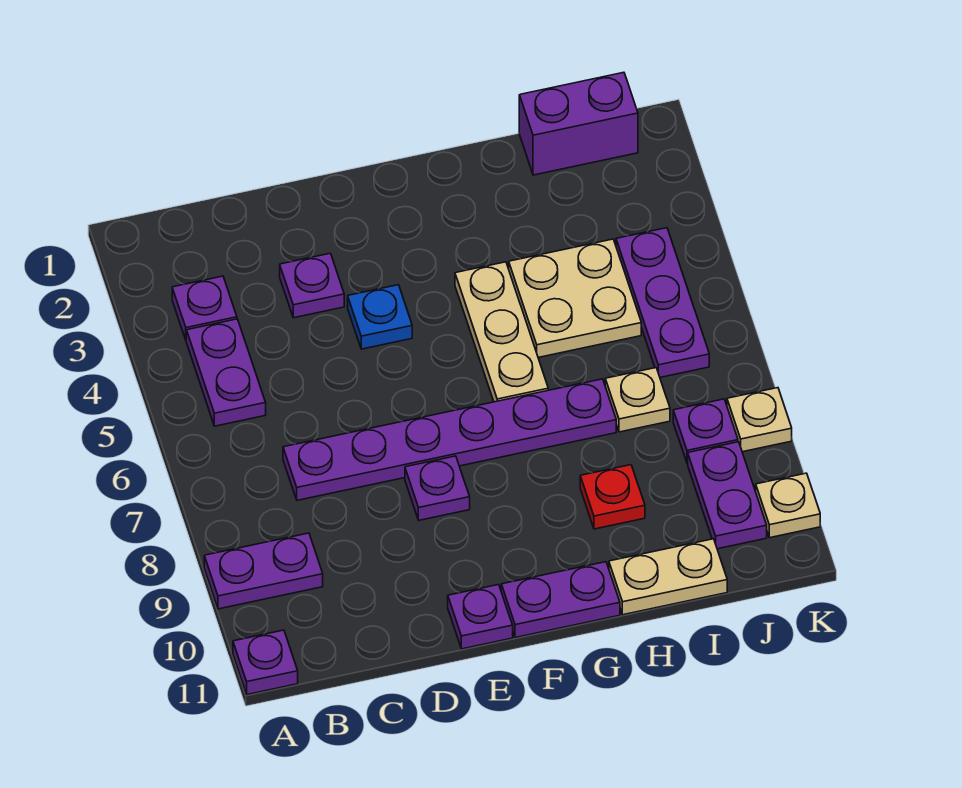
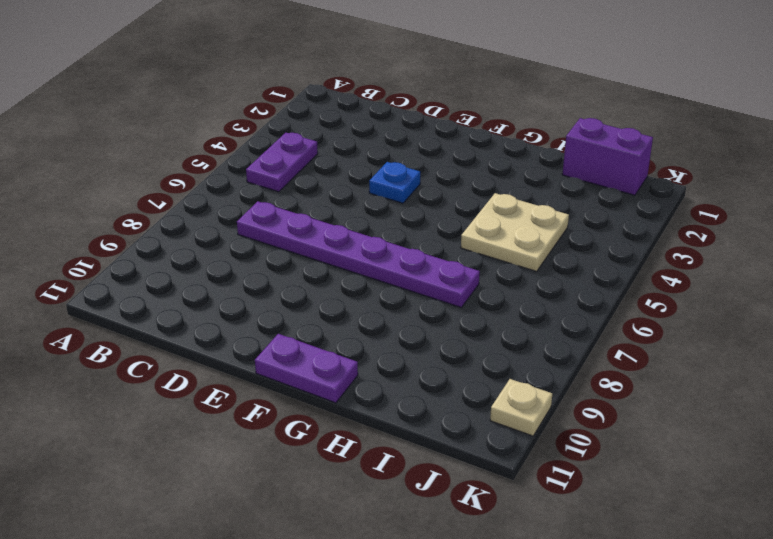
none -> purple plate A9:B9 level 1
none -> purple plate A11 level 1
none -> purple plate B3 level 1

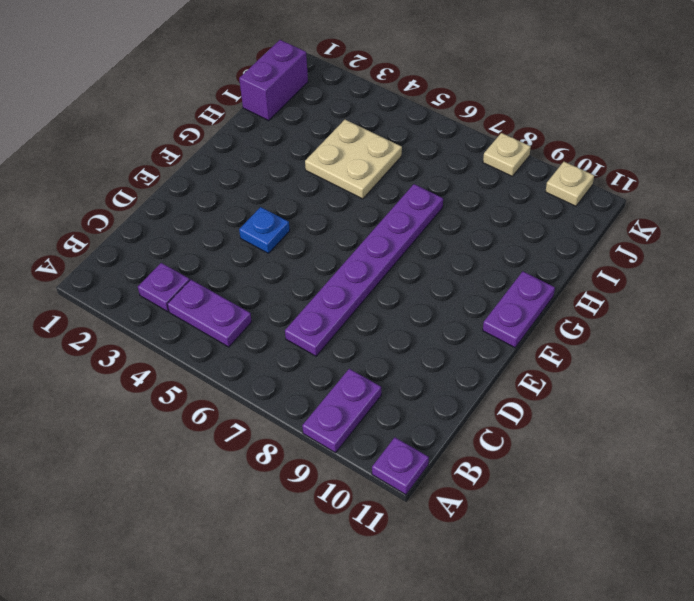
none -> purple plate D3 level 1
none -> purple plate E8 level 1
none -> purple plate E11 level 1

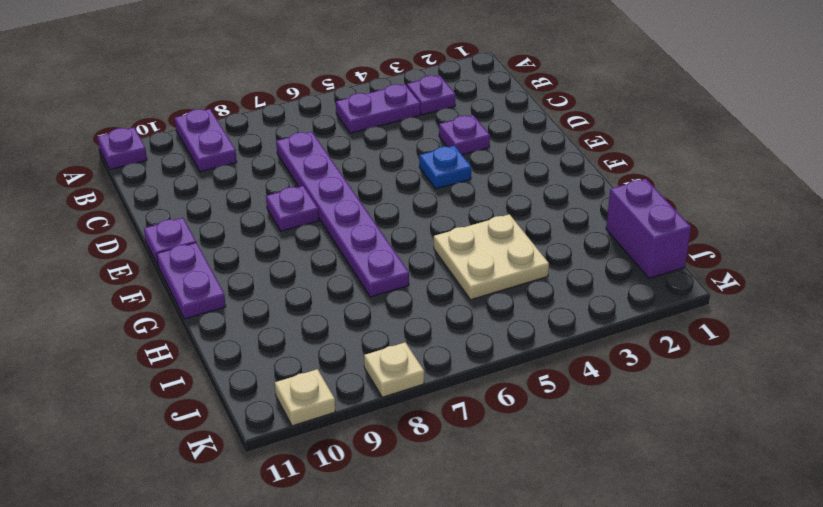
none -> tan plate G4:G6 level 1
none -> red plate H9 level 1
none -> tan plate H11:I11 level 1

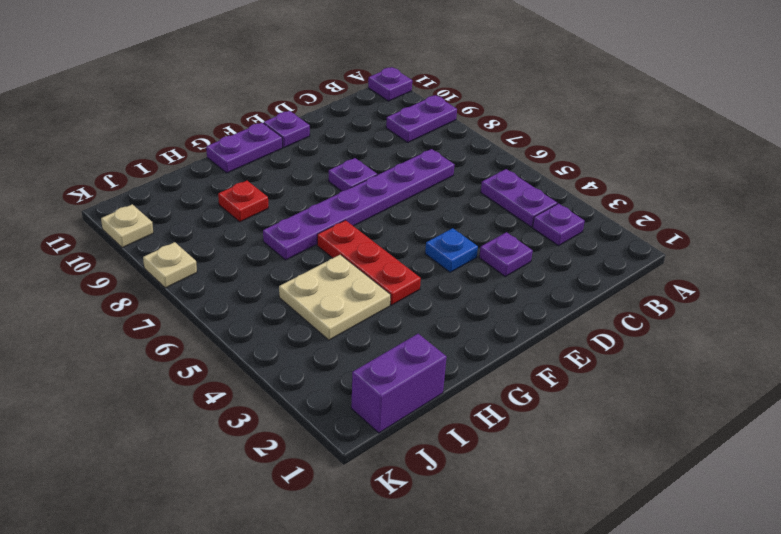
red plate G4:G6 level 1 -> tan plate G4:G6 level 1
none -> tan plate H11:I11 level 1
none -> tan plate I7 level 1
none -> purple plate J4:J6 level 1

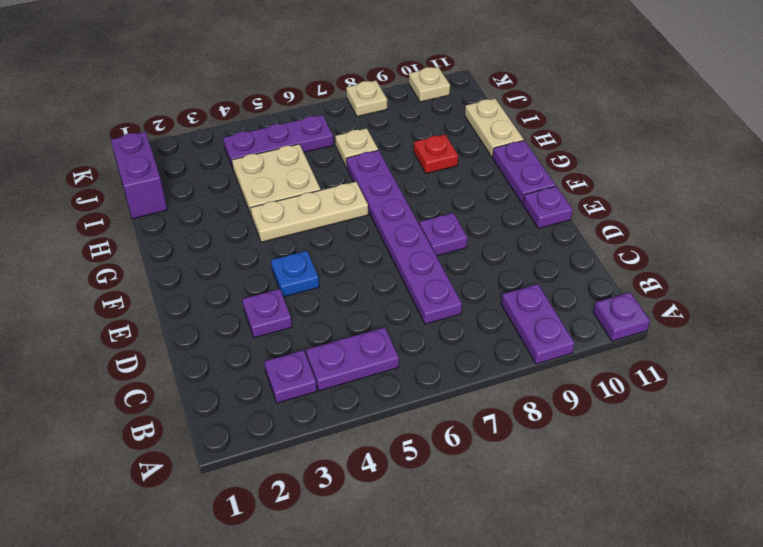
none -> purple plate J8 level 1
none -> purple plate J9:J10 level 1

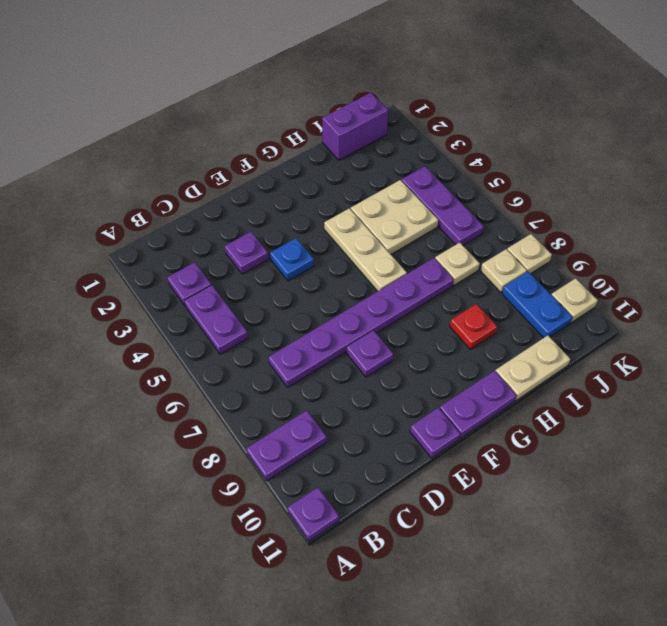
tan plate J8 level 1 -> purple plate J8 level 1
blue plate J9:J10 level 1 -> purple plate J9:J10 level 1

